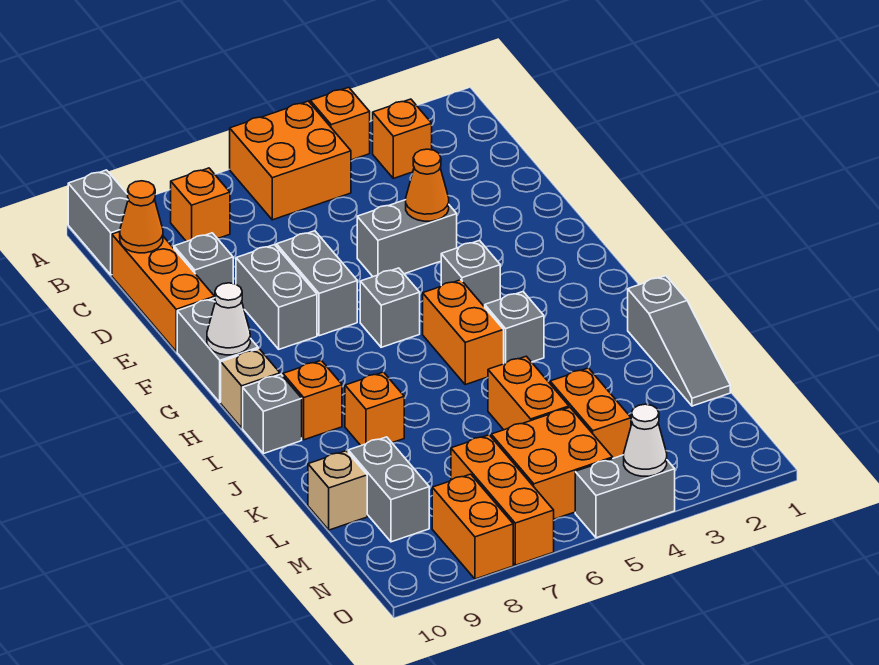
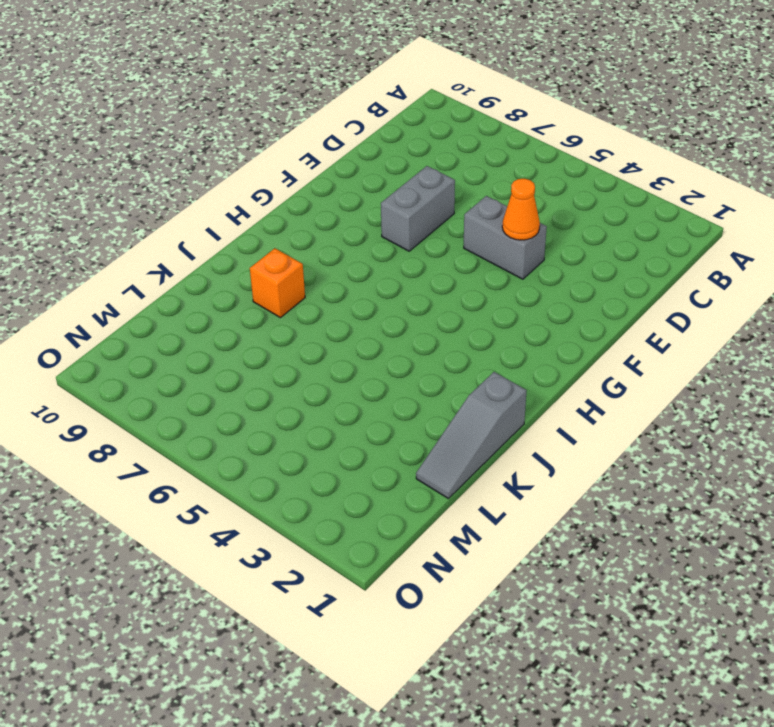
none -> orange brick A4 level 1
none -> orange brick A5:B6 level 1
none -> grey brick A10:B10 level 1
none -> orange brick B3 level 1

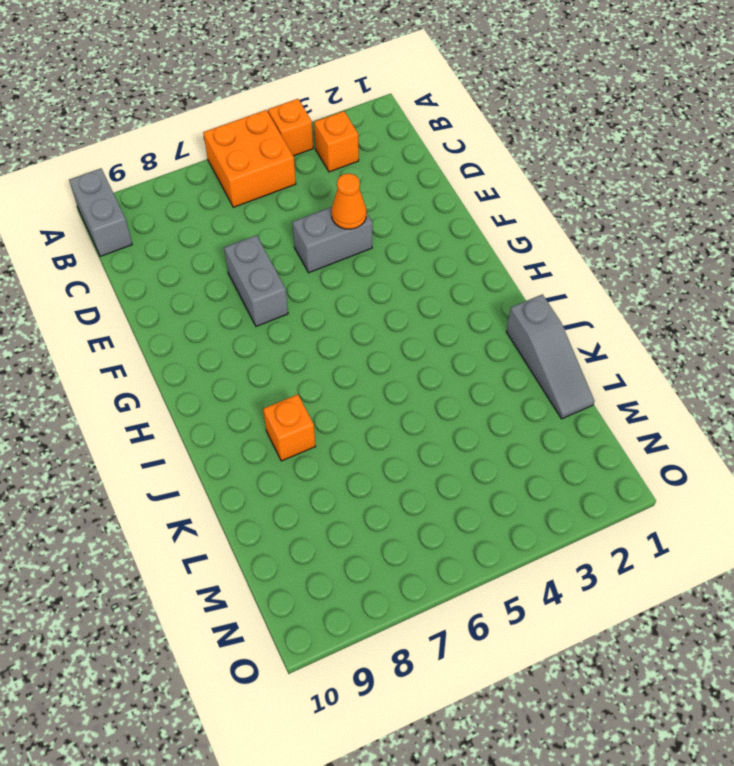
none -> orange brick B8 level 1
none -> orange brick C10:E10 level 1
none -> grey brick D9 level 1
none -> grey brick E8:F8 level 1

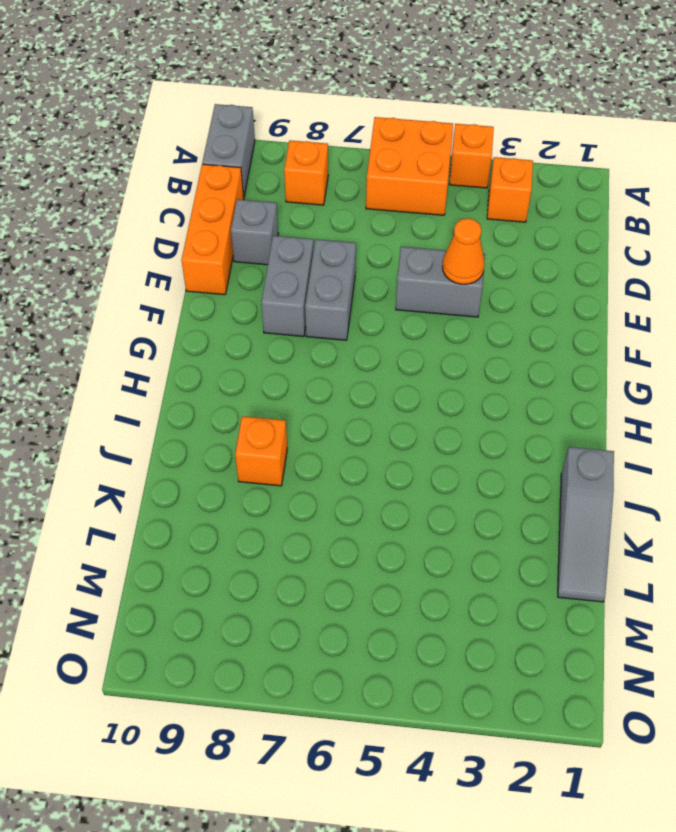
none -> grey brick F10:G10 level 1
none -> grey brick G4 level 1
none -> grey brick G6 level 1
none -> orange brick H5:I5 level 1

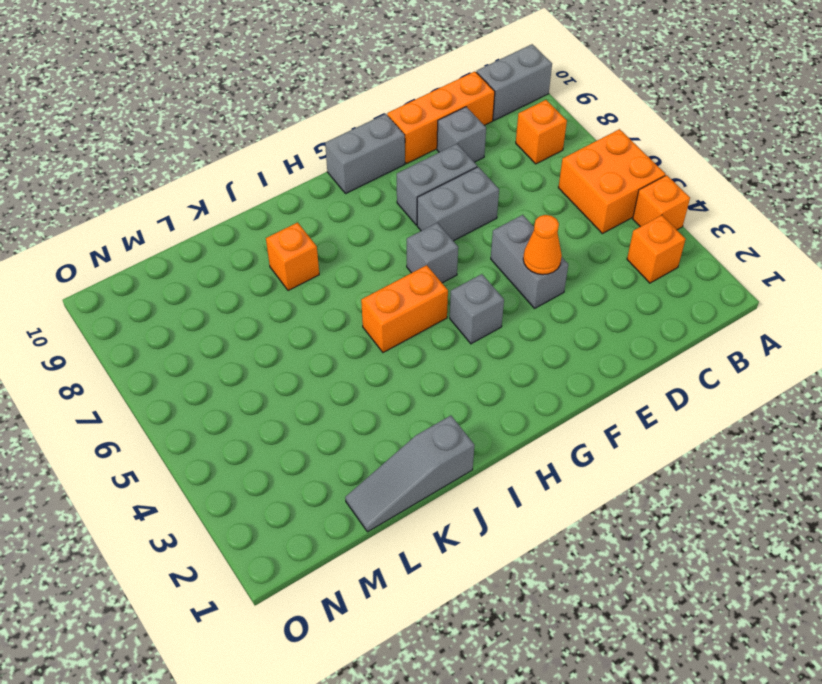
none -> tan brick H10 level 1
none -> grey brick I4 level 1
none -> orange brick I9 level 1
none -> grey brick I10 level 1

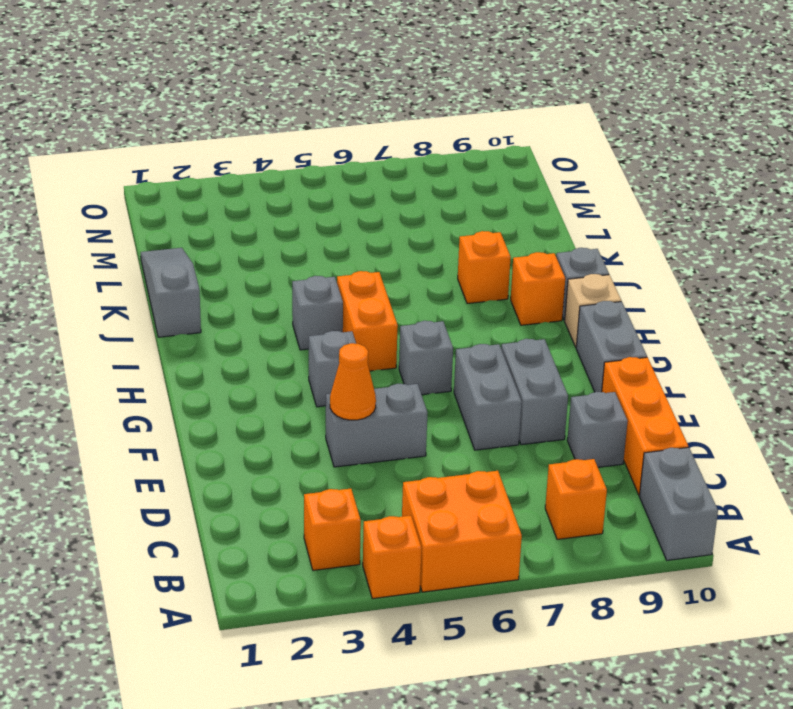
none -> orange brick K5:L5 level 1
none -> orange brick L4:M4 level 1
none -> grey brick L9:M9 level 1
none -> tan brick L10 level 1

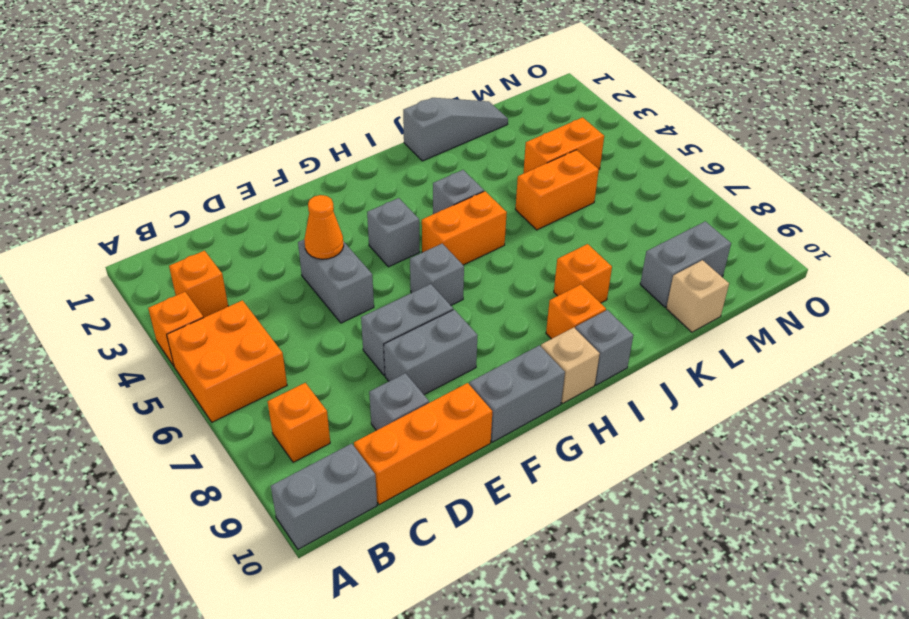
none -> orange brick M5:N6 level 1
none -> orange brick M7:O7 level 1
none -> orange brick N8:O8 level 1
none -> grey brick O4:O5 level 1

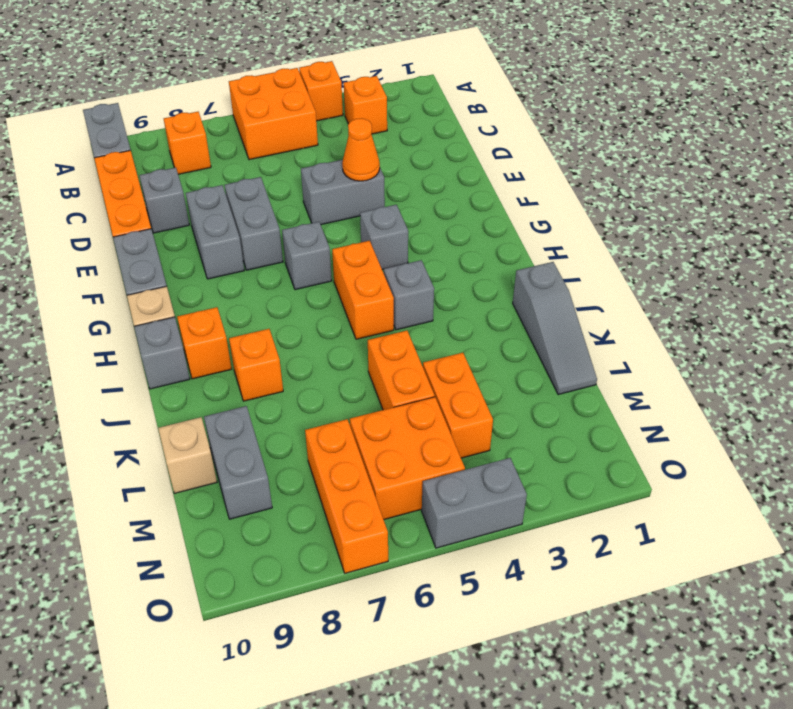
none -> orange brick N8:O8 level 1
none -> orange cone C10 level 2
none -> white cone G10 level 2
none -> white cone O4 level 2

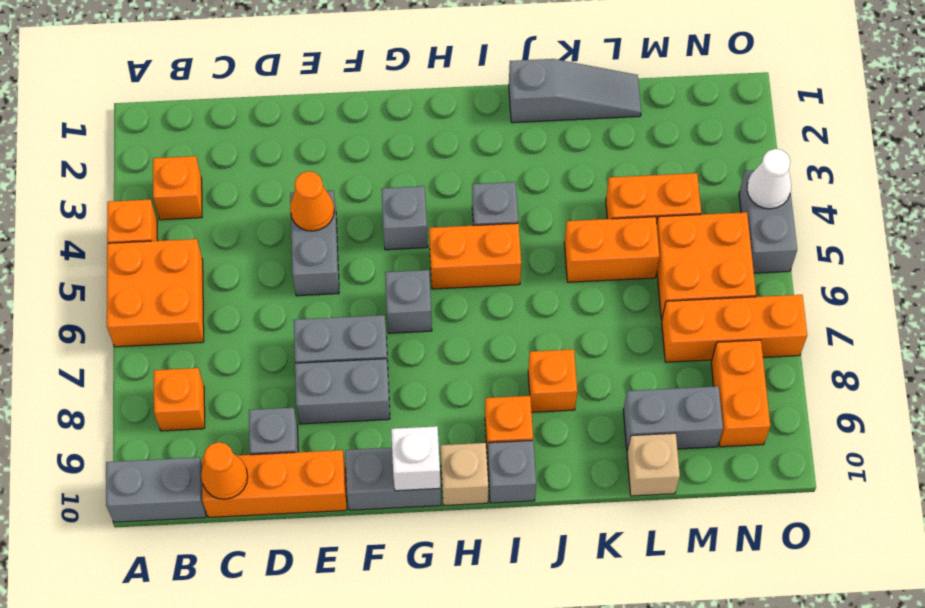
white brick G10 level 2 -> white cone G10 level 2
orange brick N8:N9 level 1 -> orange brick N8:O8 level 1

